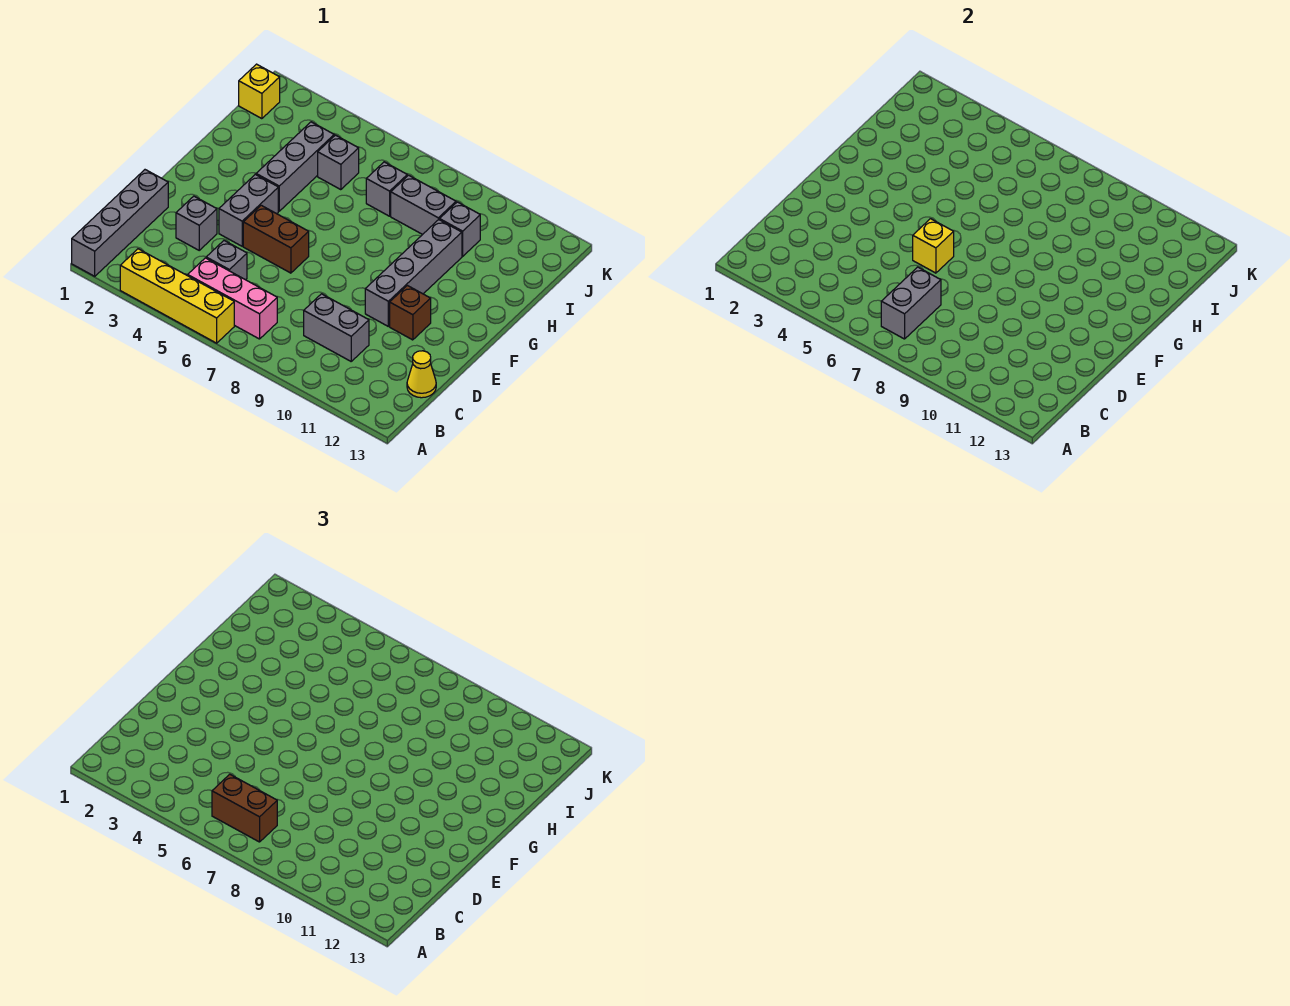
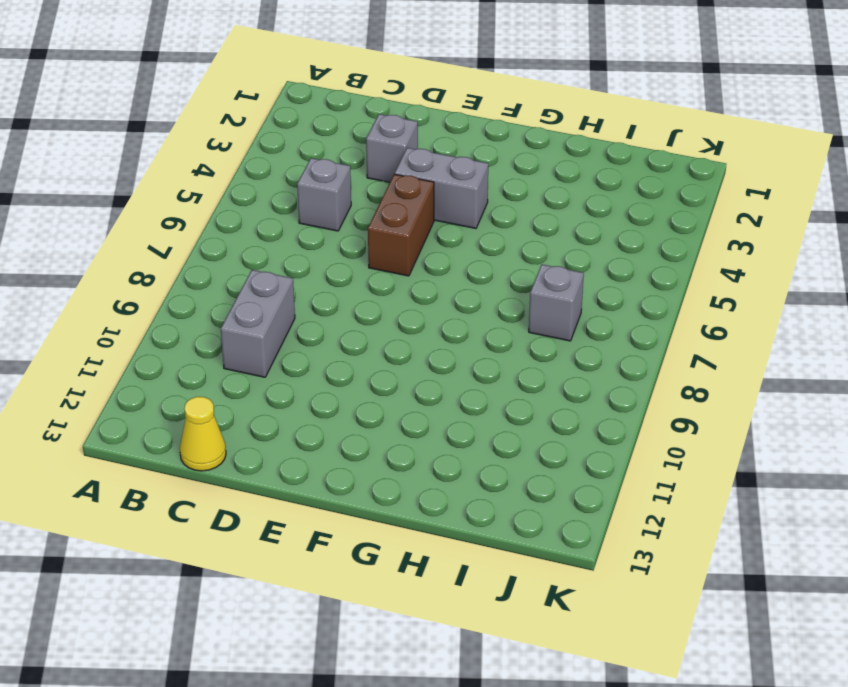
none -> grey brick A1:D1 level 1
none -> yellow brick A3:A6 level 1
none -> pink brick B5:B7 level 1

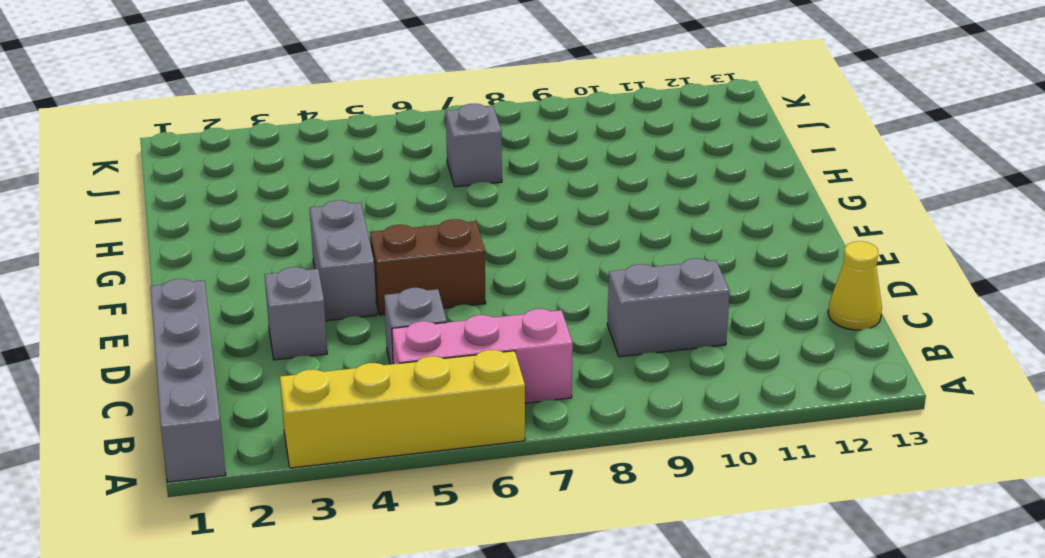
none -> grey brick E10:H10 level 1
none -> brown brick E11 level 1
none -> grey brick G4:I4 level 1

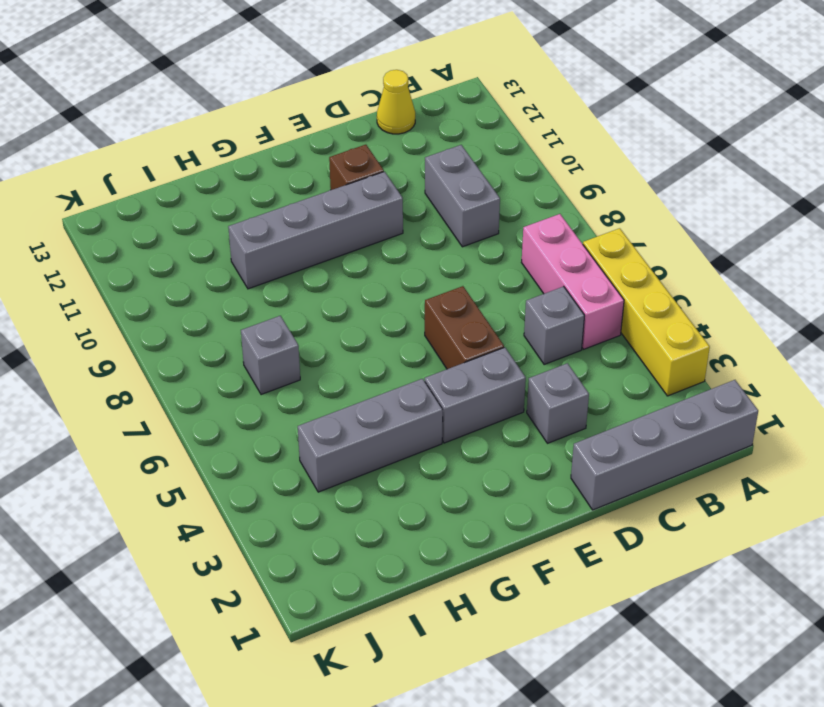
none -> grey brick I5 level 1
none -> grey brick I8:I9 level 1
none -> grey brick I10 level 1

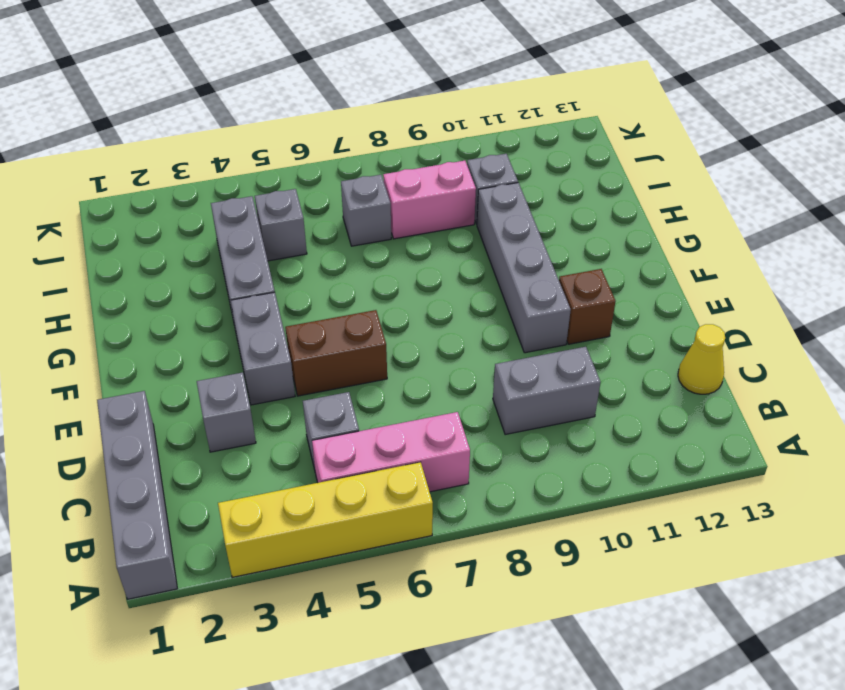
pink brick I8:I9 level 1 -> grey brick I8:I9 level 1
none -> yellow brick J1 level 1
none -> grey brick B7:C7 level 2
none -> yellow brick E6 level 2

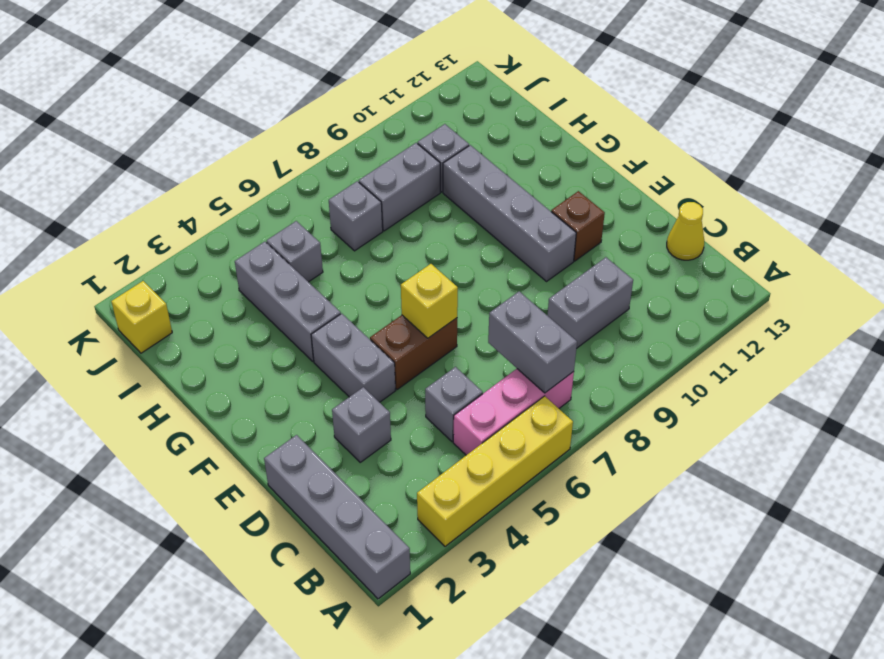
none -> brown brick B6:B7 level 3

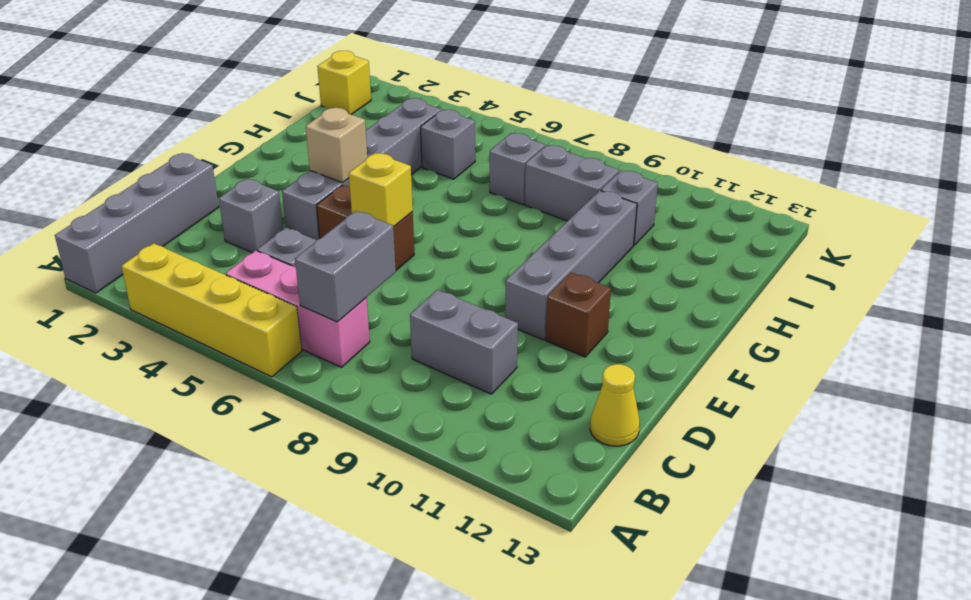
tan brick F4 level 2 -> none
none -> brown brick B6:B7 level 3

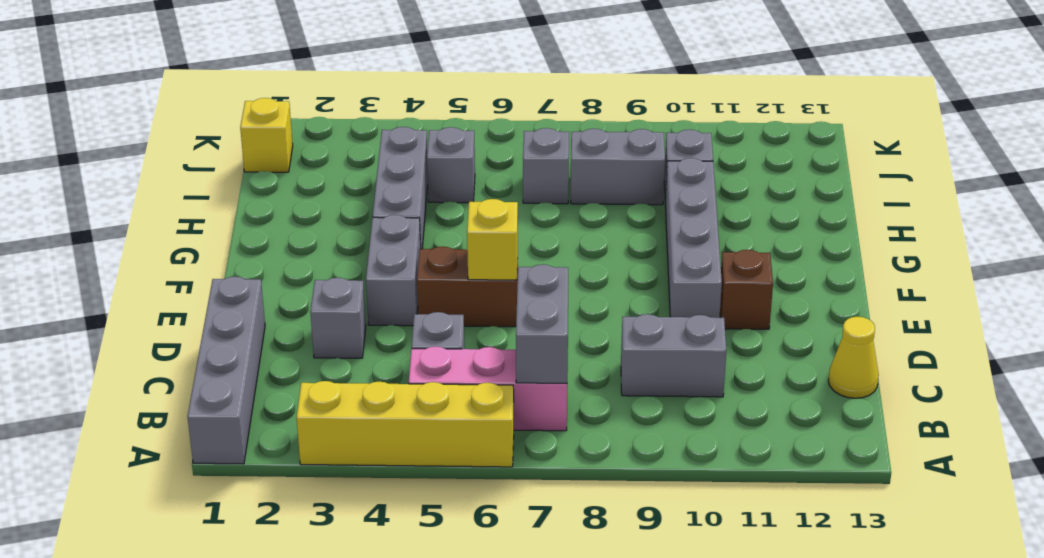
none -> brown brick B6:B7 level 3

